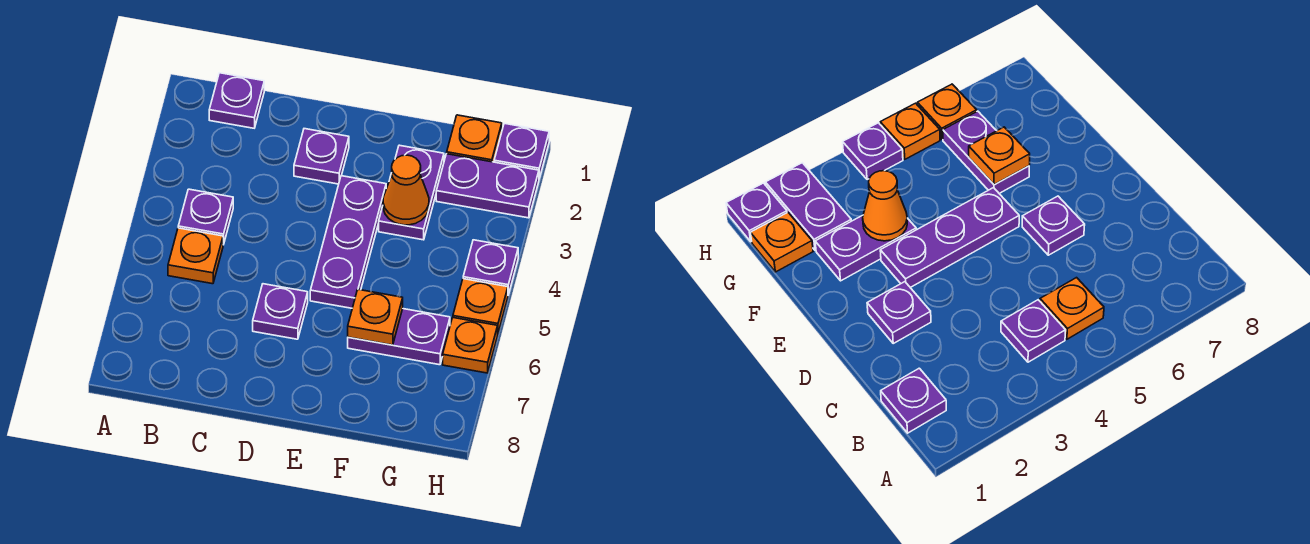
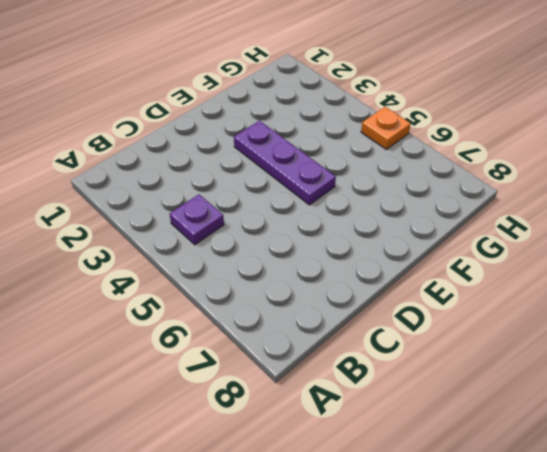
none -> purple plate B1 level 1
none -> orange plate B5 level 1
none -> purple plate D2 level 1

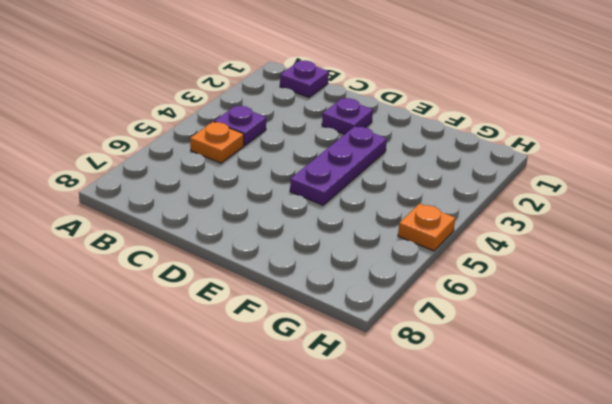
none -> purple plate D6 level 1
none -> purple plate F2:F3 level 1
none -> purple plate F6:G6 level 1

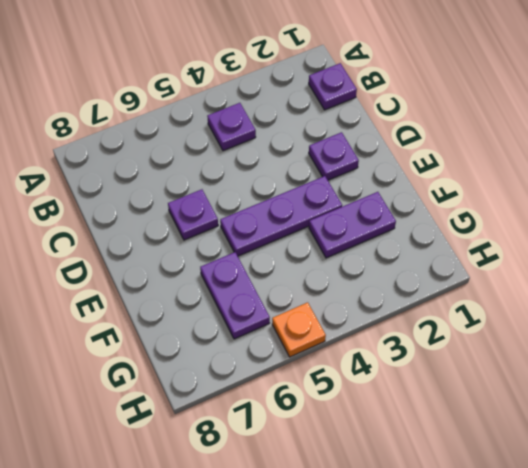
none -> orange plate B5 level 1
none -> orange plate G1 level 1
none -> purple plate G2:H2 level 1

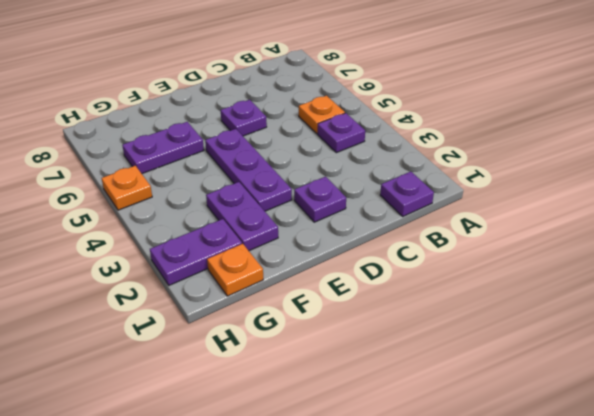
none -> purple plate H1 level 1
none -> purple plate H4 level 1
none -> orange plate H6 level 1

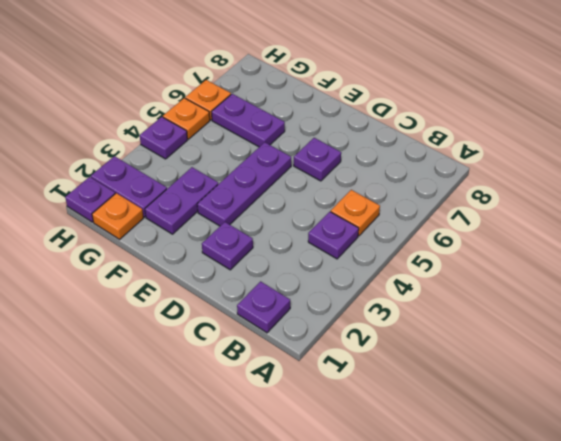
none -> orange cone F3 level 2
none -> orange plate F6 level 2

